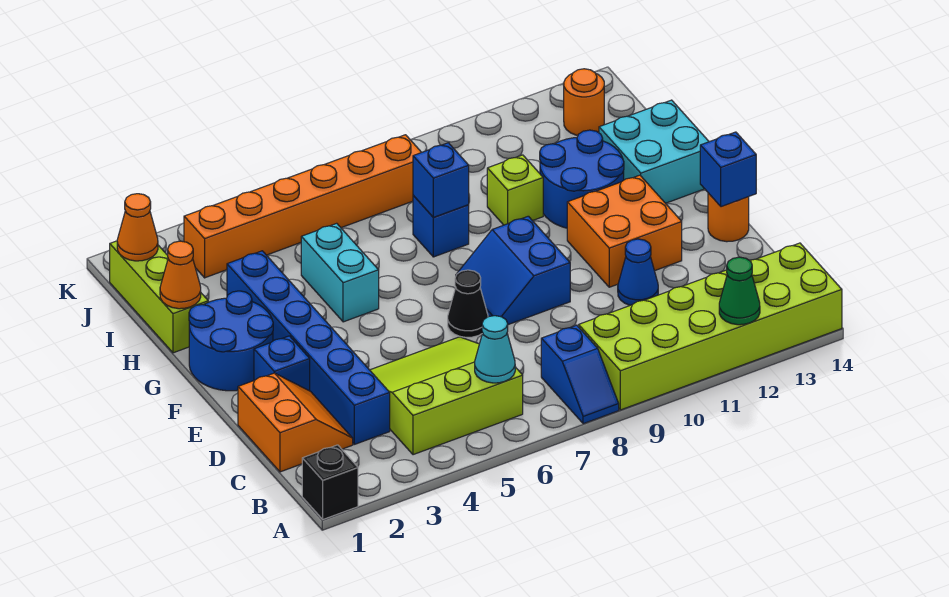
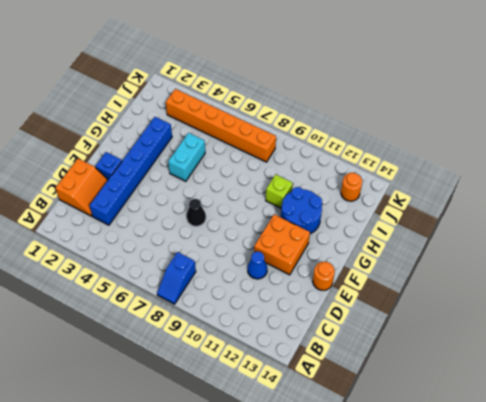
none -> black brick A1 level 1
none -> lime brick A9:B14 level 1
none -> lime slope B4:D6 level 1 top B

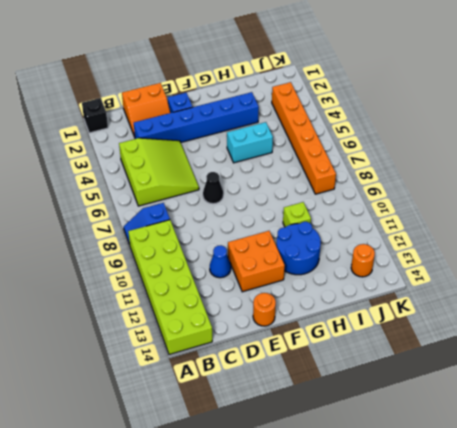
none -> blue slope E8:F9 level 1 top 9
none -> blue round brick F1:G2 level 1
none -> cyan brick G13:H14 level 1

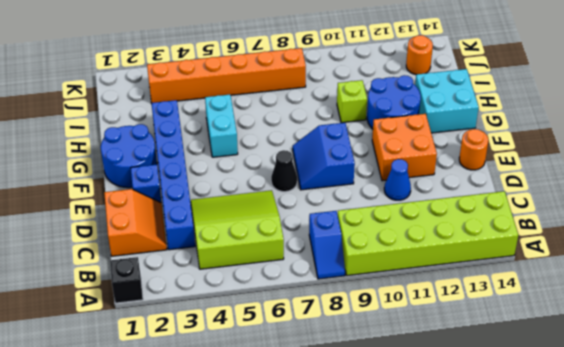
none -> lime brick H1:J1 level 1
none -> blue brick H8 level 1
none -> green cone A12 level 2

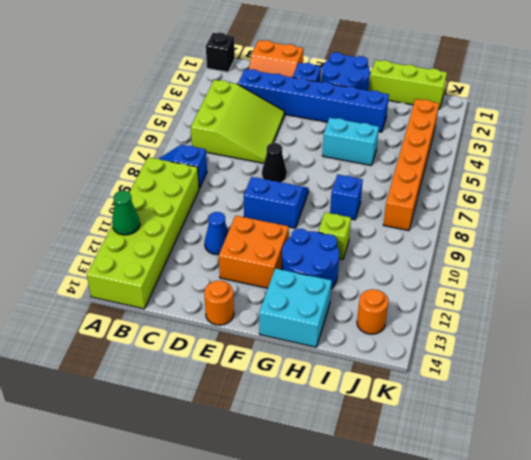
none -> cyan cone B6 level 2
none -> blue brick E14 level 2
none -> orange cone H1 level 2

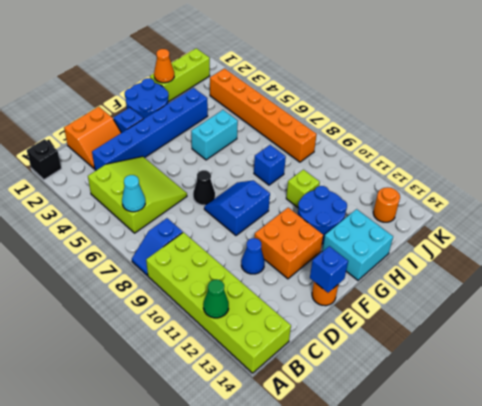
none -> blue brick H8 level 2
none -> orange cone J1 level 2

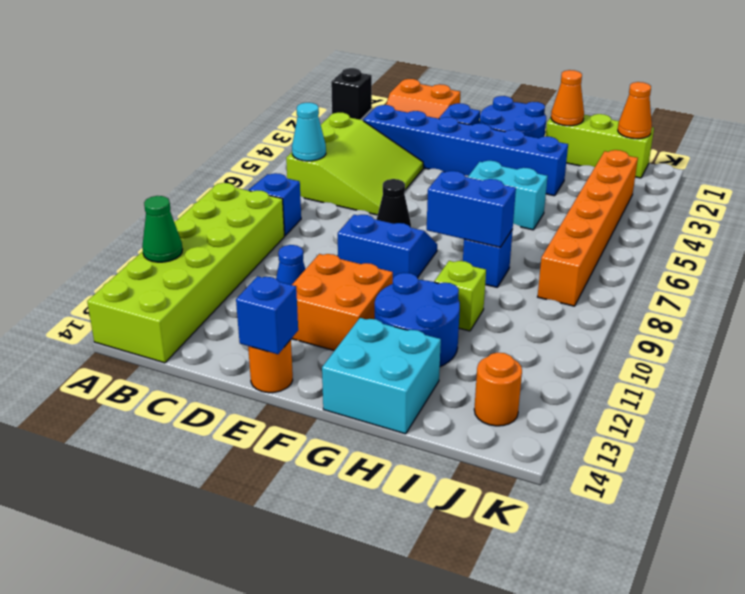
blue brick G8:H8 level 2 -> blue brick H8 level 2

